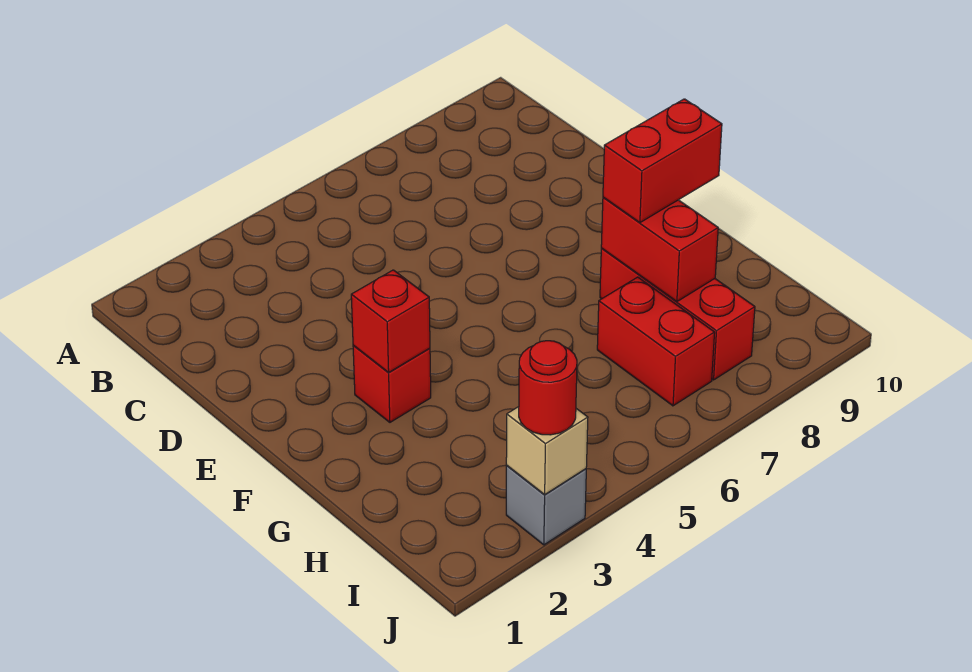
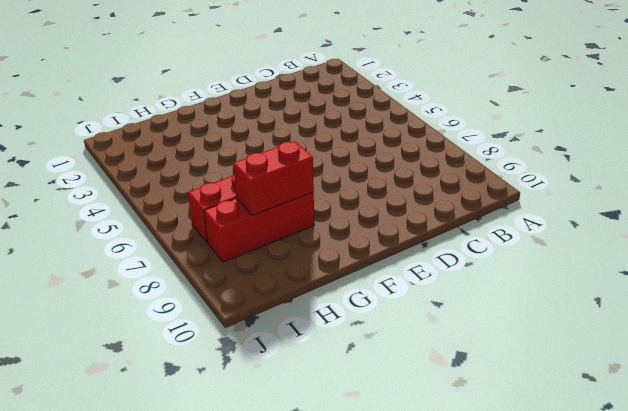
none -> red brick F3 level 1
none -> grey brick J3 level 1

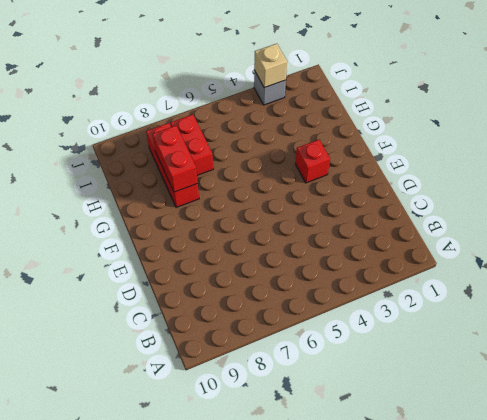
none -> red brick F3 level 2
none -> red brick G8:G9 level 3

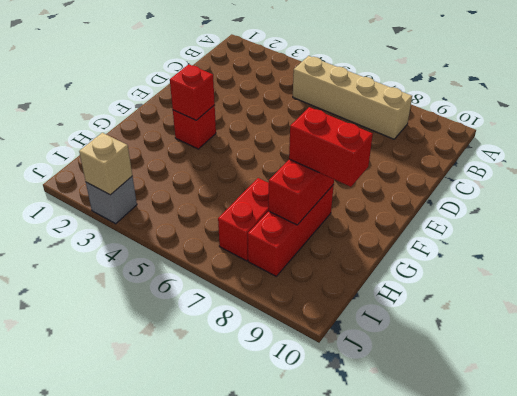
tan brick B5:B8 level 1 -> none
none -> red round brick J3 level 3

